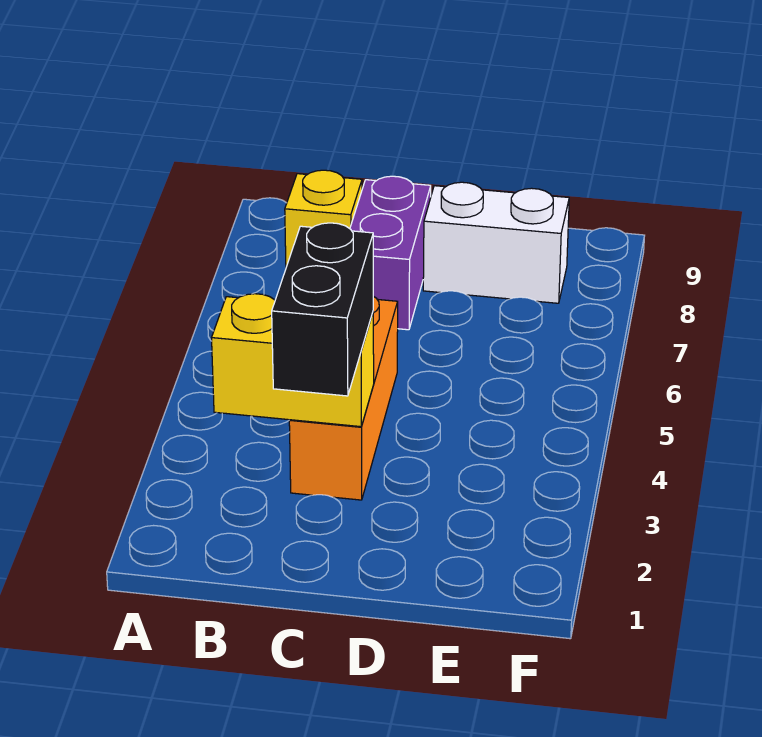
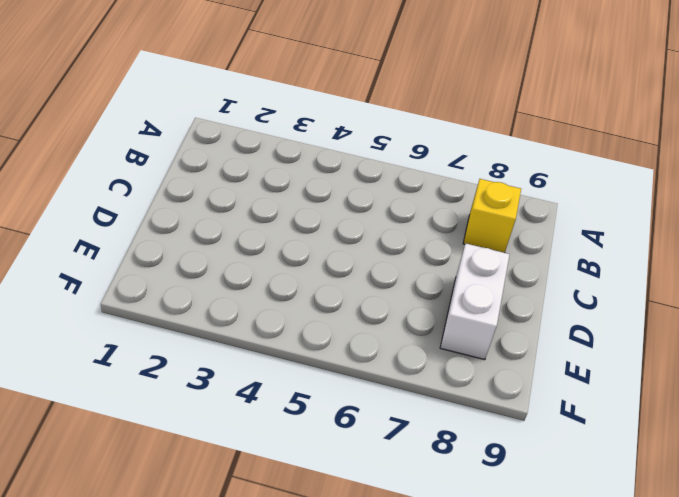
none -> orange brick C3:C5 level 1
none -> purple brick C7:C8 level 1

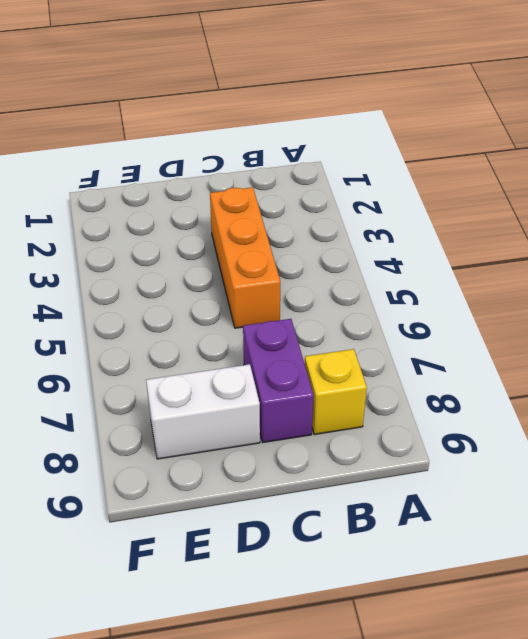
none -> yellow brick B3:C3 level 2
none -> black brick C2:C3 level 3

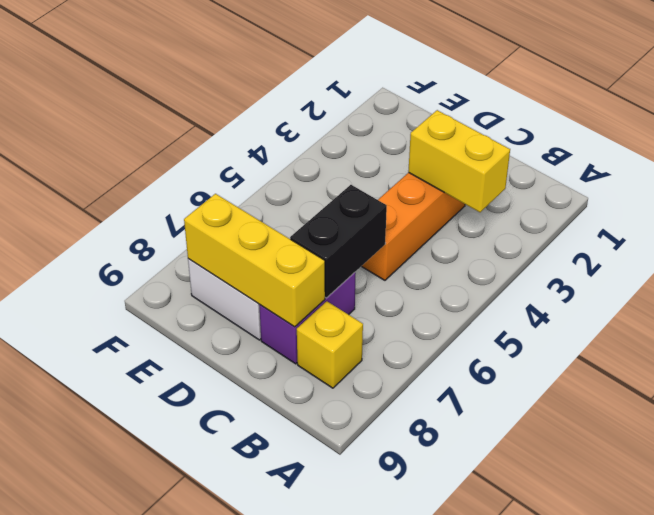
black brick C6:C7 level 2 -> black brick C2:C3 level 3
yellow brick C8:E8 level 2 -> none

